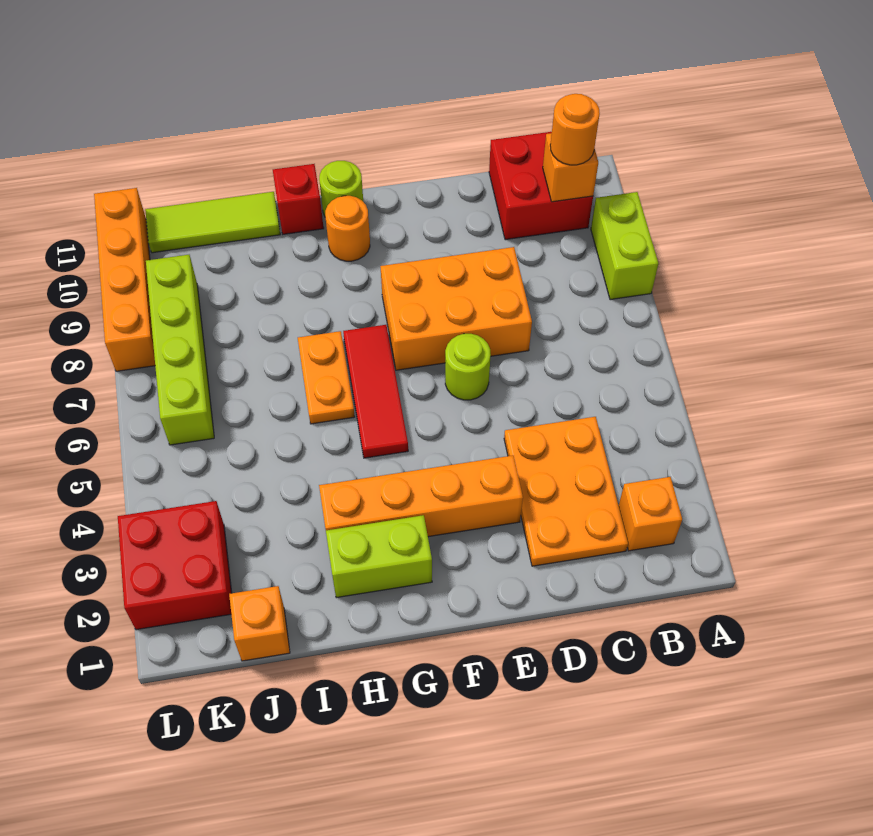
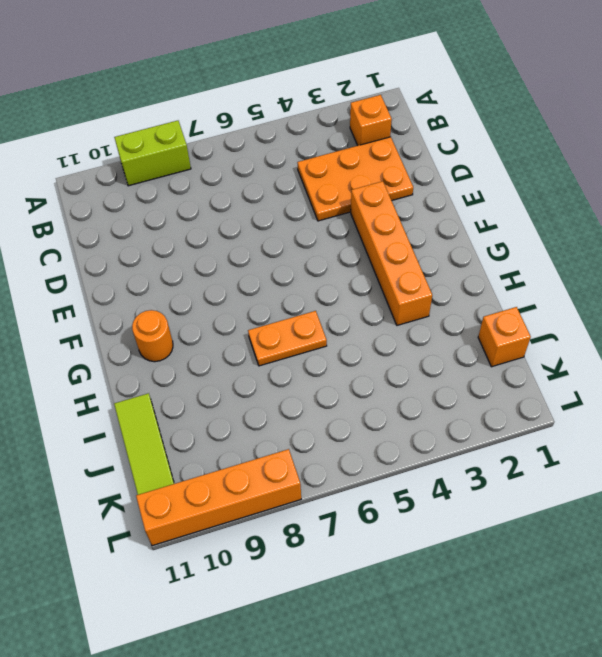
none -> red brick B10:C11 level 1
none -> orange brick D7:F8 level 1
none -> lime round brick E6 level 1

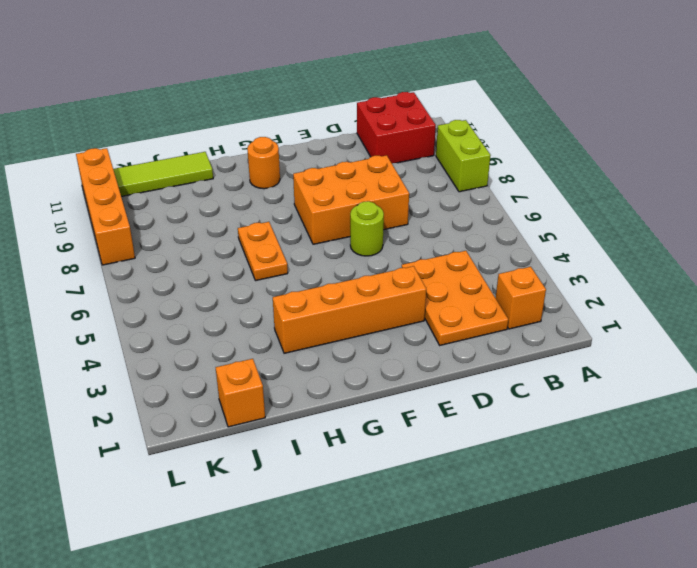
none -> lime brick G2:H2 level 1
none -> red tile G5:G7 level 1
none -> lime round brick G11 level 1

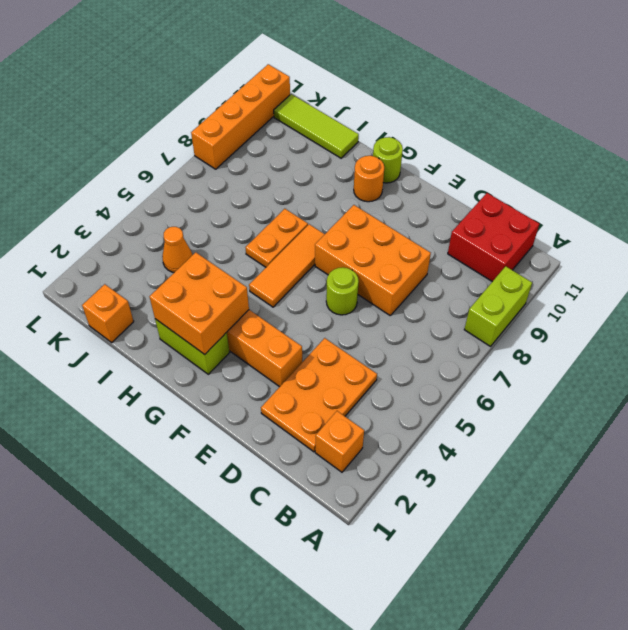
orange brick G2:H3 level 2 -> none
orange tile G5:G7 level 1 -> red tile G5:G7 level 1
orange cone J4 level 1 -> none
none -> red brick H11 level 1
none -> red brick K2:L3 level 1
none -> lime brick K6:K9 level 1

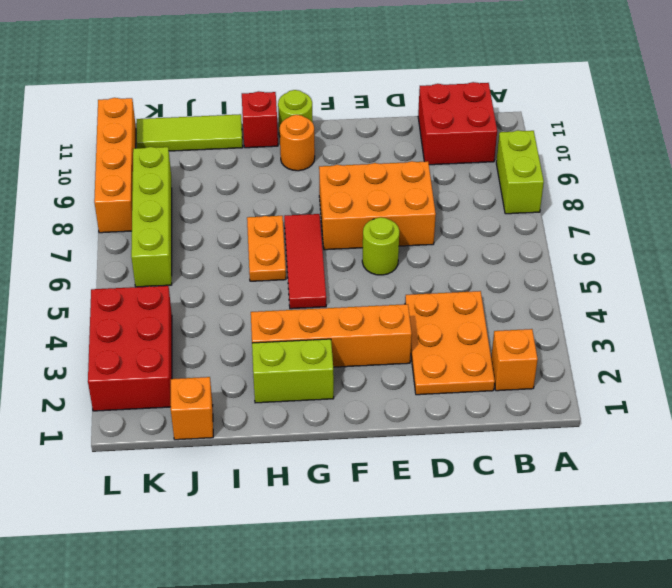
red brick K2:L4 level 1 -> red brick K2:L3 level 1
none -> orange brick B10 level 2
none -> orange round brick B10 level 3

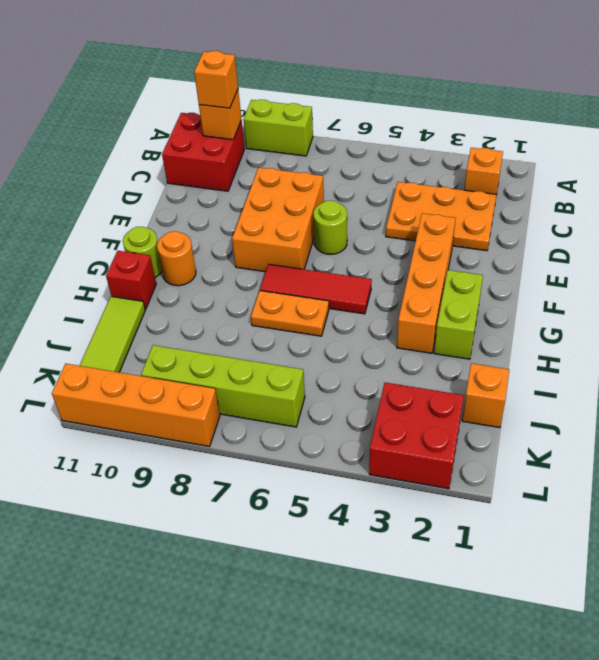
orange brick B10 level 3 -> orange round brick B10 level 3

